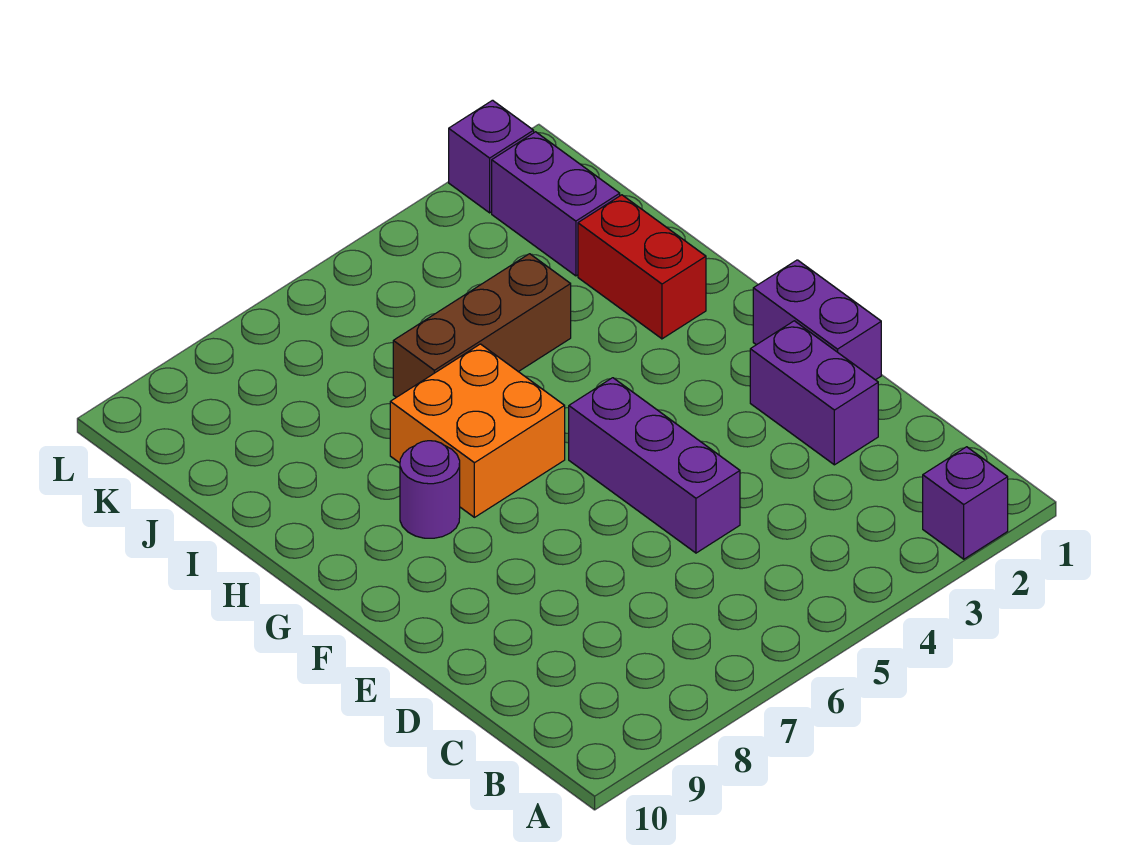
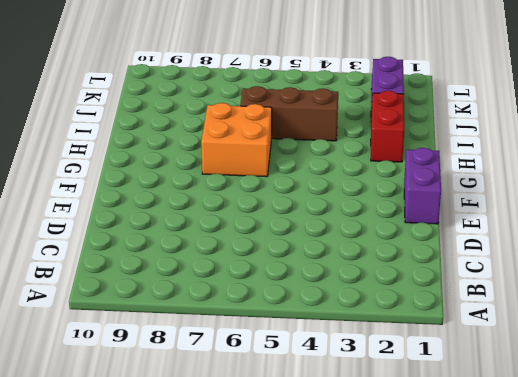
none -> purple brick A2 level 1
none -> purple brick D2:E2 level 1

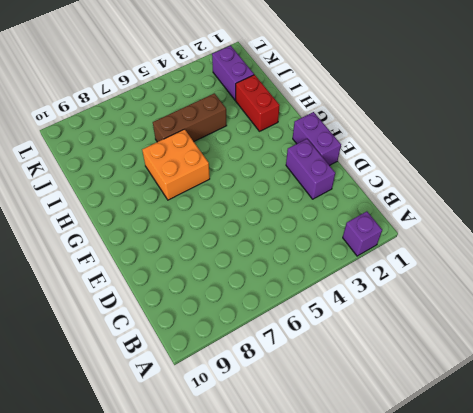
none -> purple brick D5:F5 level 1
none -> purple round brick G8 level 1

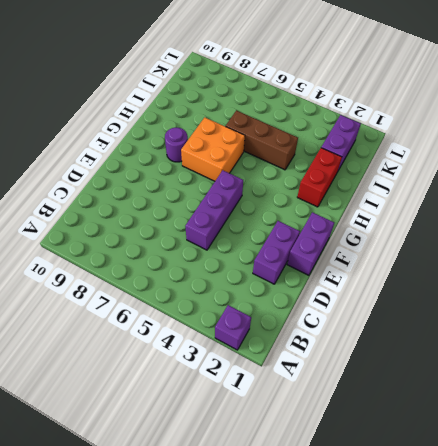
none -> purple brick L2 level 1

